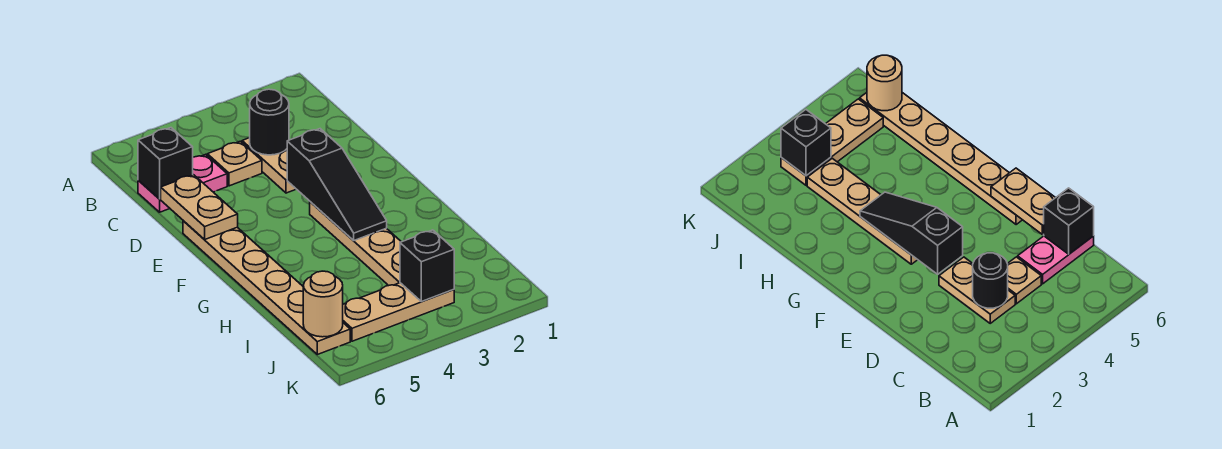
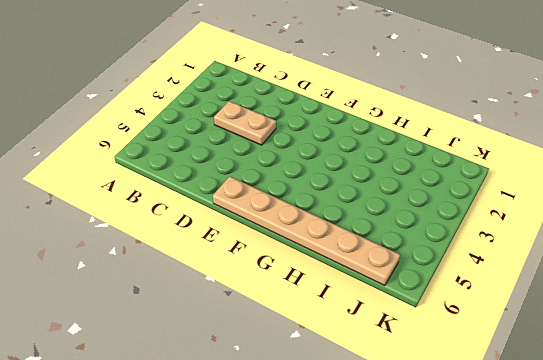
none -> tan plate C4 level 1
none -> pink plate C5:C6 level 1
none -> tan plate F3:I3 level 1

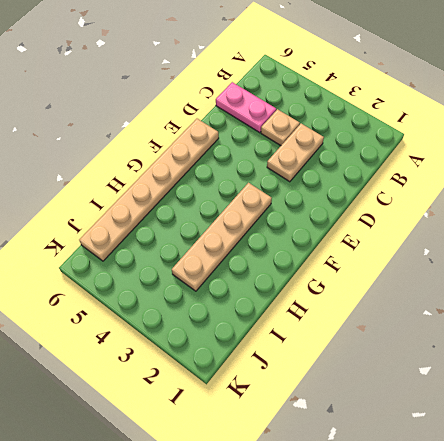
none -> tan plate J3:J5 level 1
none -> black round brick C3 level 2
none -> black brick C6 level 2

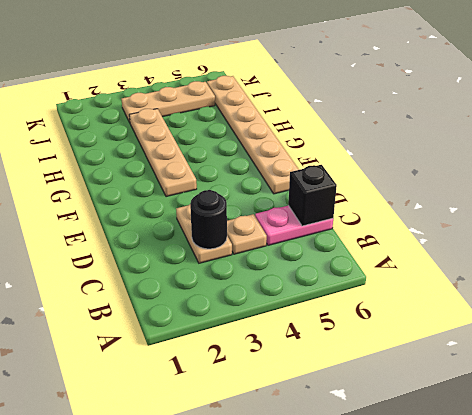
none -> tan plate D6:E6 level 2
none -> black slope E3:G3 level 2 top E
none -> black brick J3 level 2

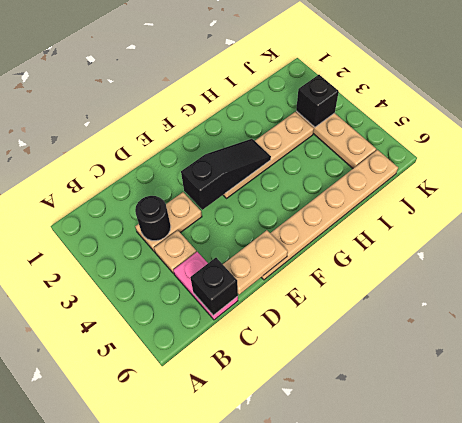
none -> tan round brick J6 level 2

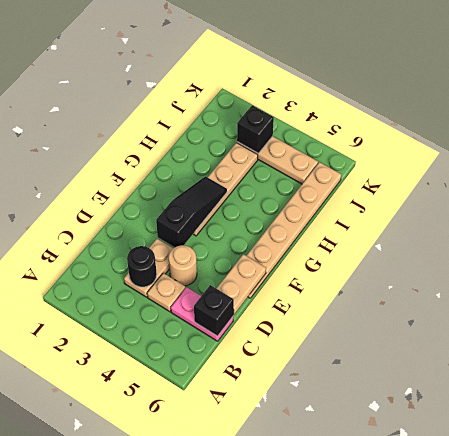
tan round brick D4 level 1 -> tan round brick J6 level 2

